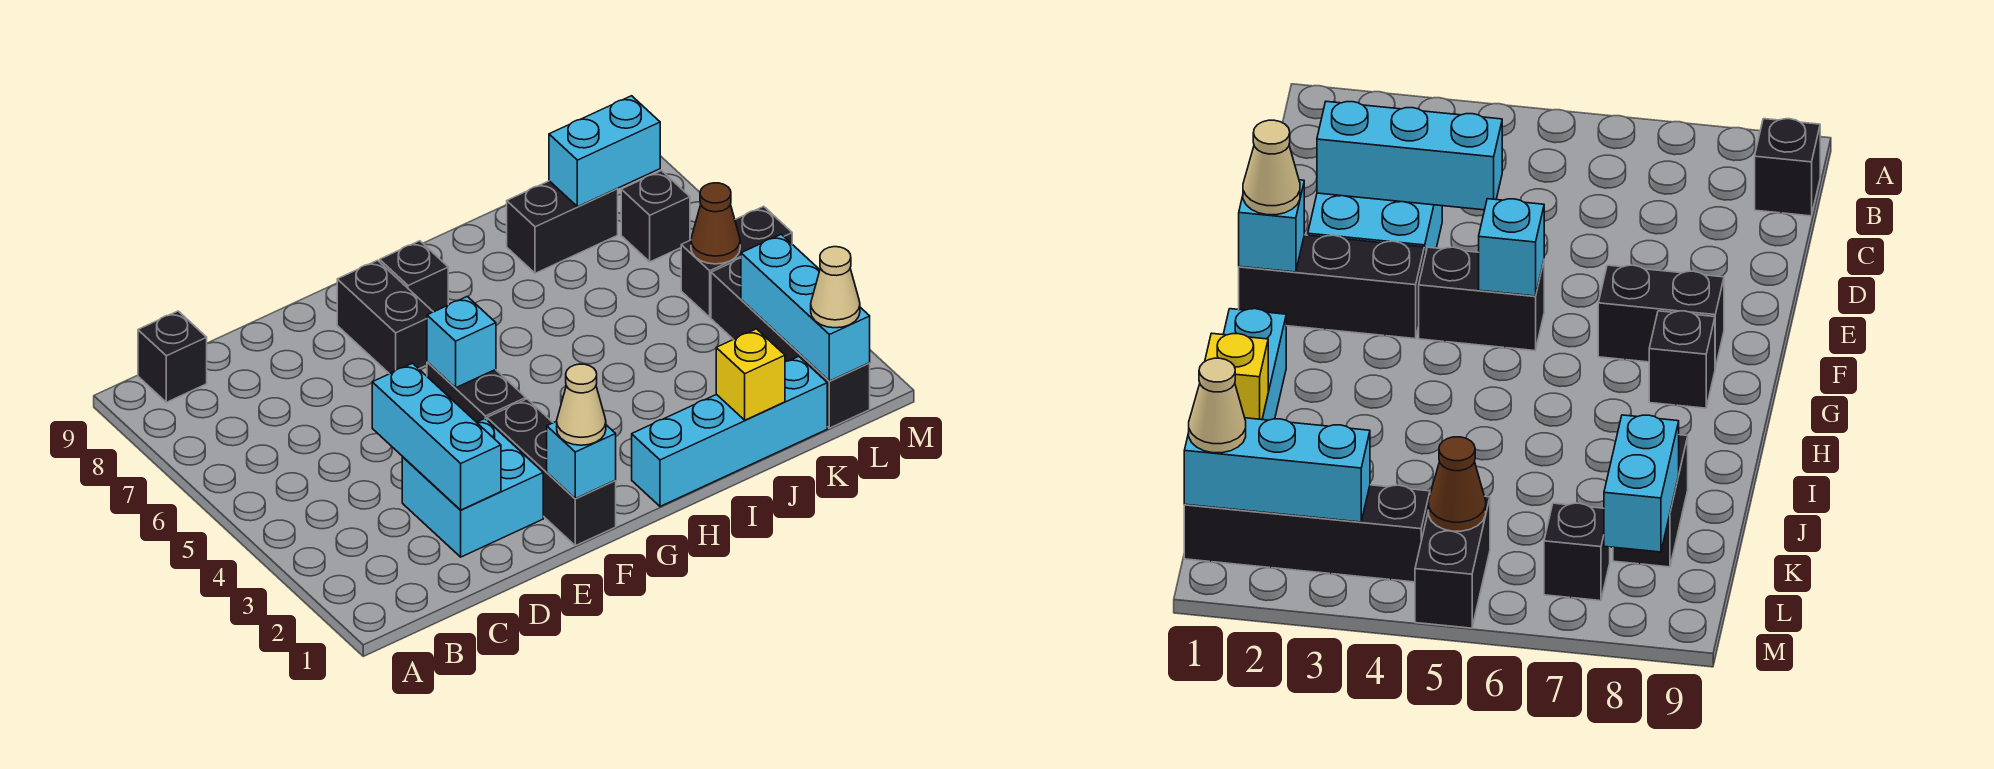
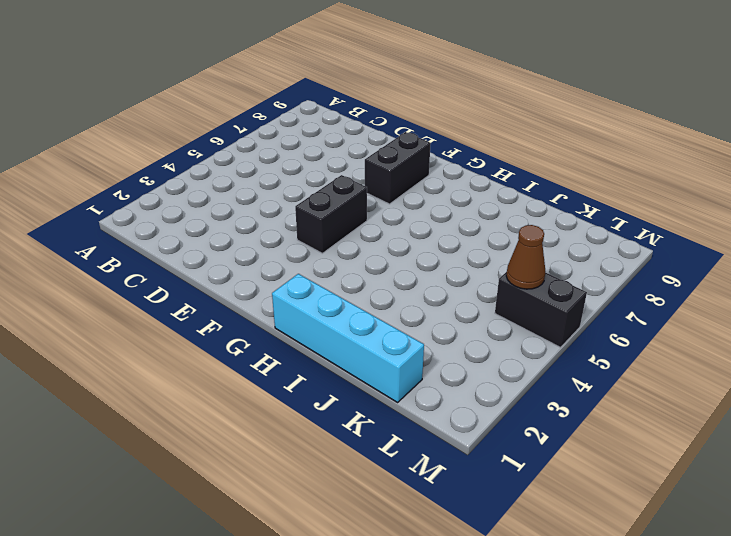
none -> black brick B9 level 1
none -> cyan brick D2:E3 level 1
none -> black brick F1:F3 level 1

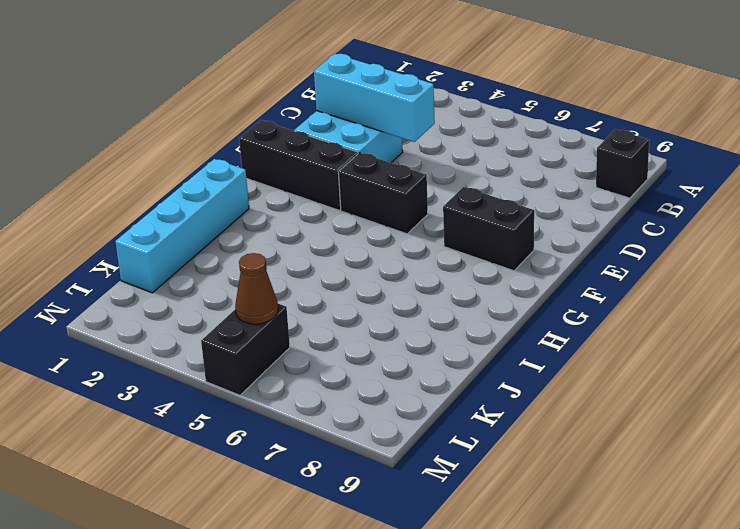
none -> black brick G8 level 1
none -> black brick J8:K8 level 1
none -> black brick L1:L4 level 1

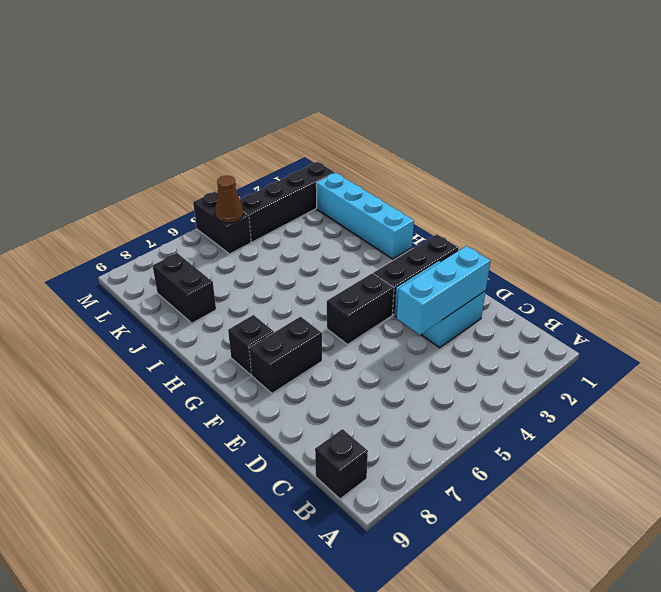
none -> black brick L7 level 1
none -> cyan brick F1 level 2
none -> cyan brick F5 level 2

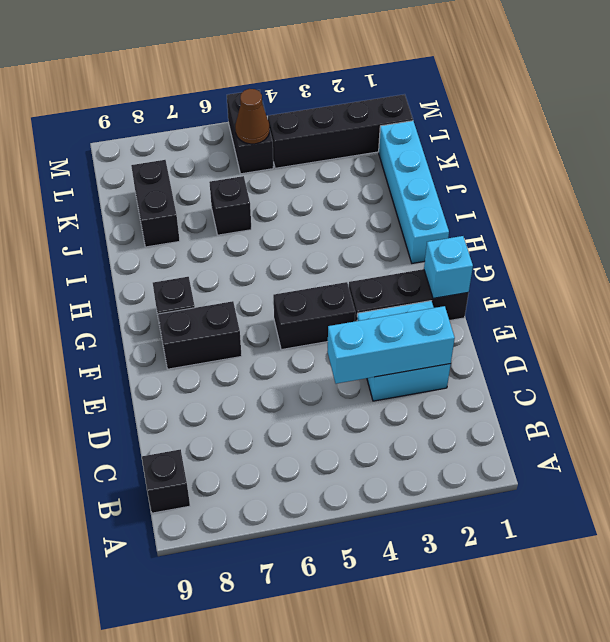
black brick J6 level 1 -> black brick L7 level 1
none -> cyan brick F5 level 2
none -> yellow brick J1 level 2
none -> cyan brick K8:L8 level 2

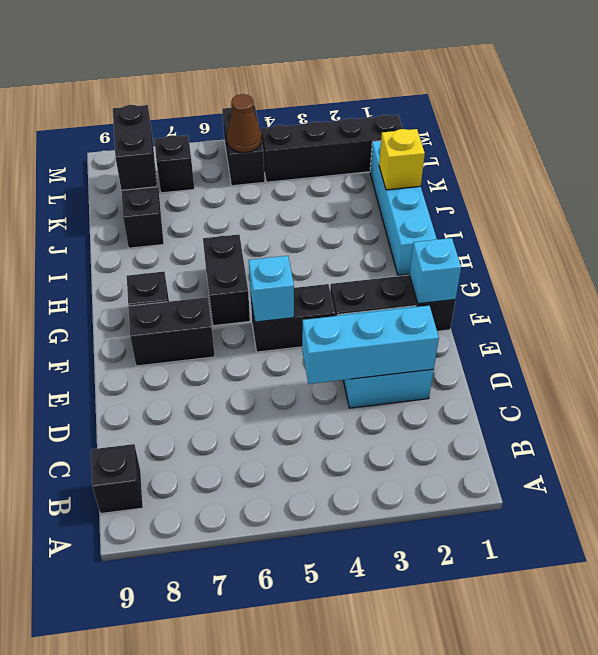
black brick G6:H6 level 1 -> none
black brick K8:L8 level 2 -> cyan brick K8:L8 level 2
none -> cyan brick L1:L3 level 2
none -> tan cone F1 level 3
none -> tan cone L1 level 3

